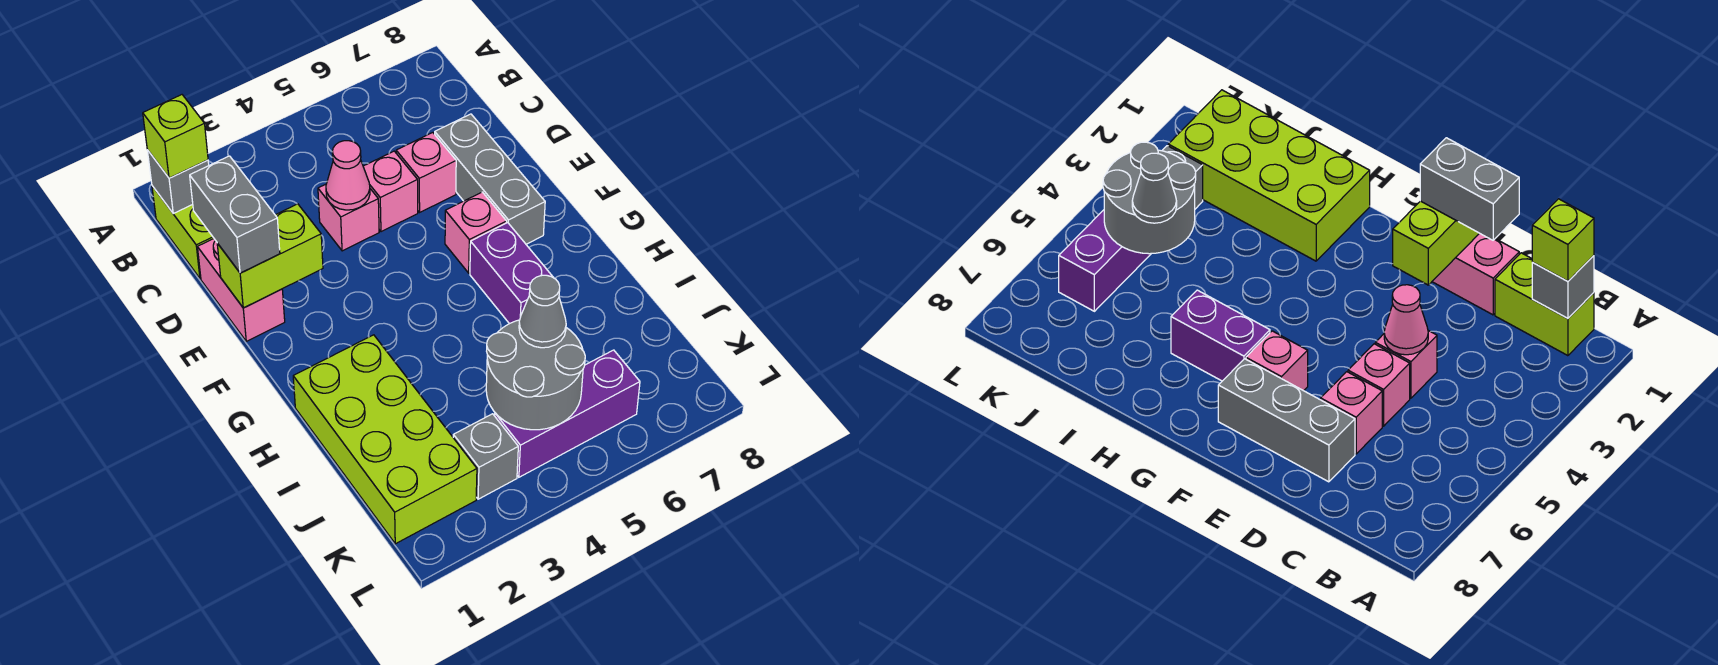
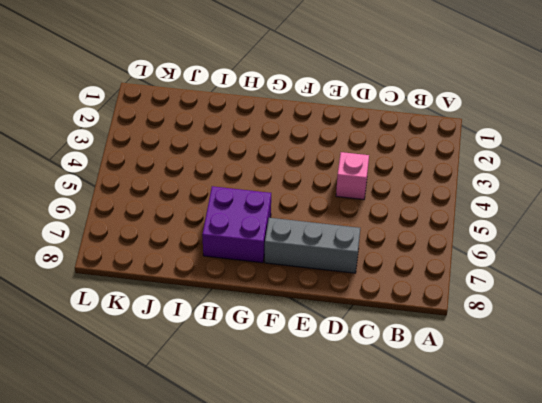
purple brick G6:H7 level 1 -> purple brick G6:H6 level 1
none -> lime brick B1:C1 level 1
none -> pink brick D1:E1 level 1
none -> pink brick D5 level 1

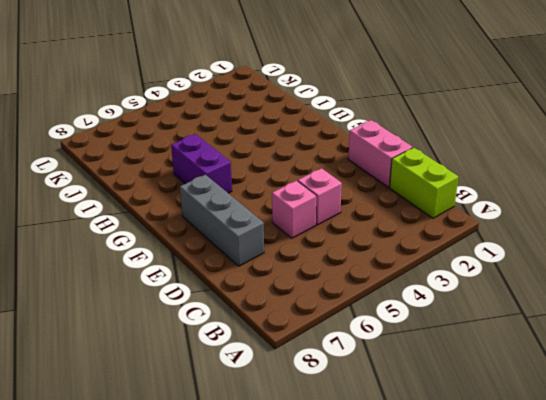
none -> pink brick D6 level 1
none -> pink brick F6 level 1
none -> lime brick H1:K2 level 1

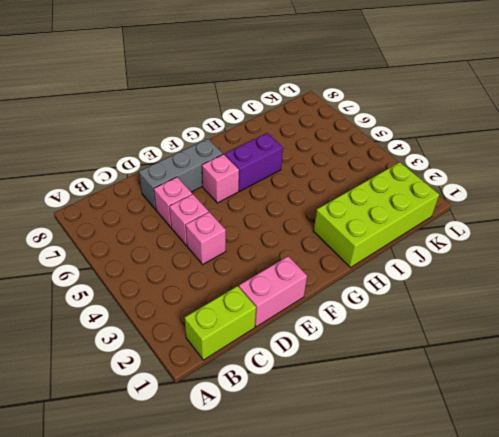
none -> grey brick K3 level 1
none -> purple brick K4:K6 level 1
none -> grey brick B1 level 2

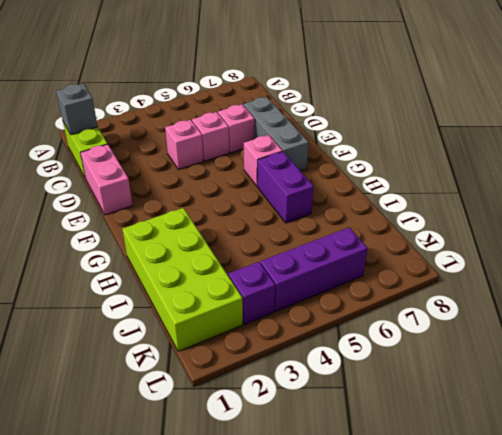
purple brick K3 level 1 -> grey brick K3 level 1
none -> pink cone D4 level 2
none -> lime brick E1:E2 level 2
none -> grey round brick J4:K5 level 2

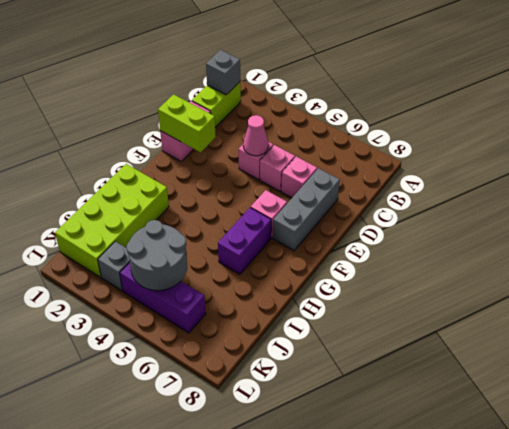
none -> lime brick B1 level 3
none -> grey brick D1:E1 level 3
none -> grey cone J5 level 3

